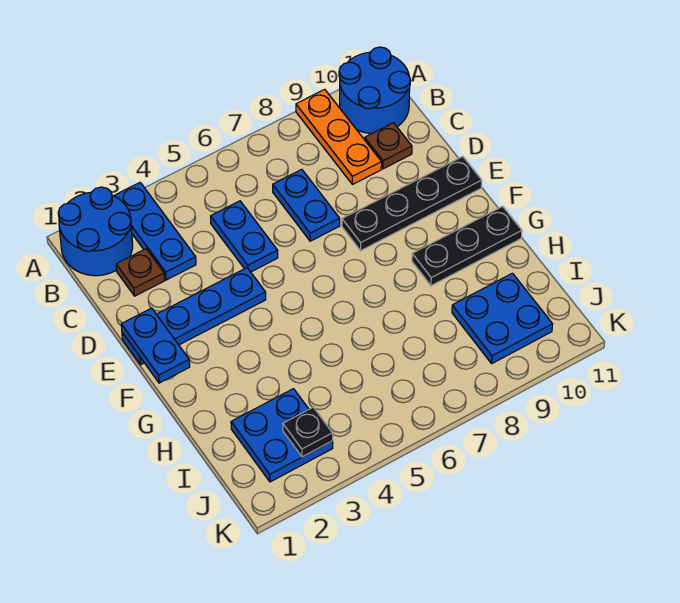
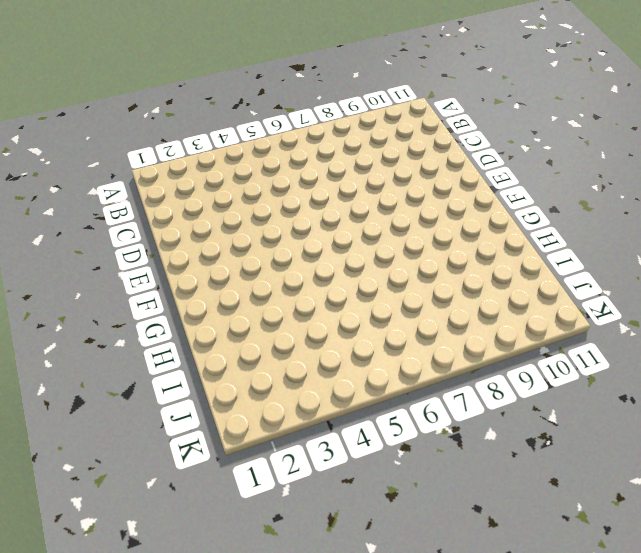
none -> blue round brick A1:B2 level 1
none -> blue plate A3:C3 level 1
none -> orange plate A9:C9 level 1

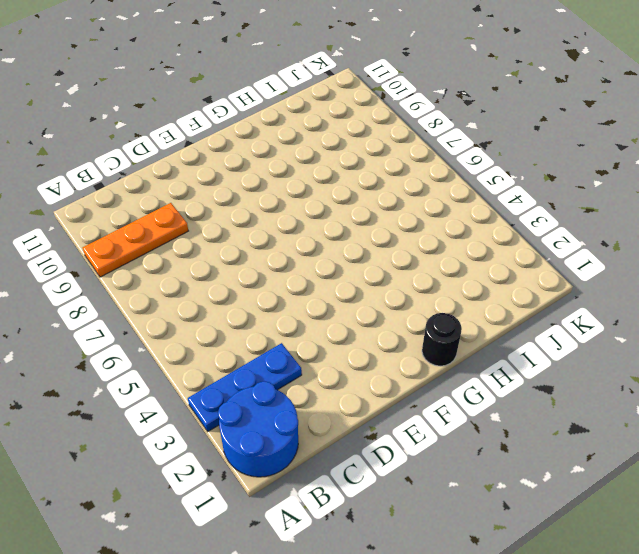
black round brick G1 level 1 -> none
none -> blue round brick A10:B11 level 1
none -> brown plate C2 level 1
none -> blue plate C5:D5 level 1

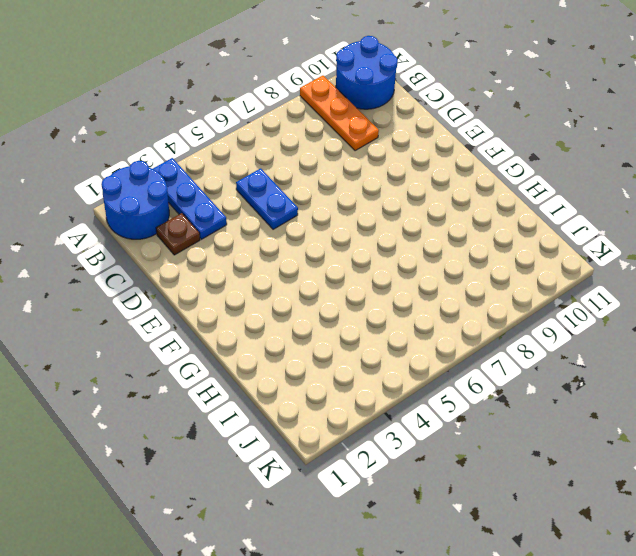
none -> blue plate C7:D7 level 1
none -> brown plate C10 level 1
none -> blue plate E1:E4 level 1

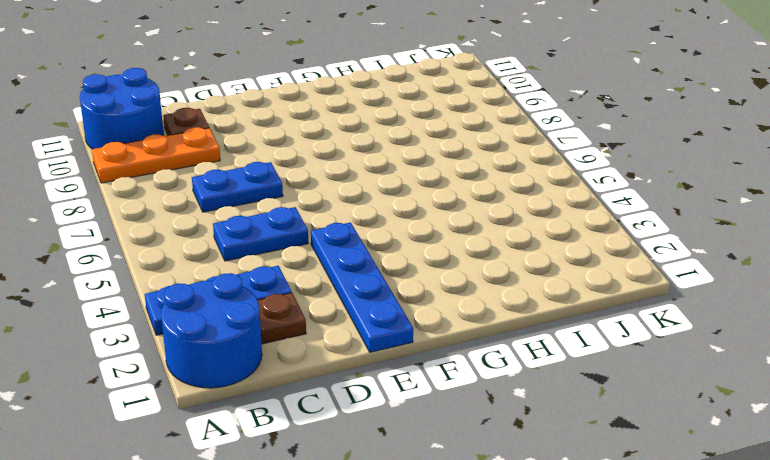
none -> black plate E8:E11 level 1
none -> black plate G9:G11 level 1
none -> blue plate I2:J3 level 1

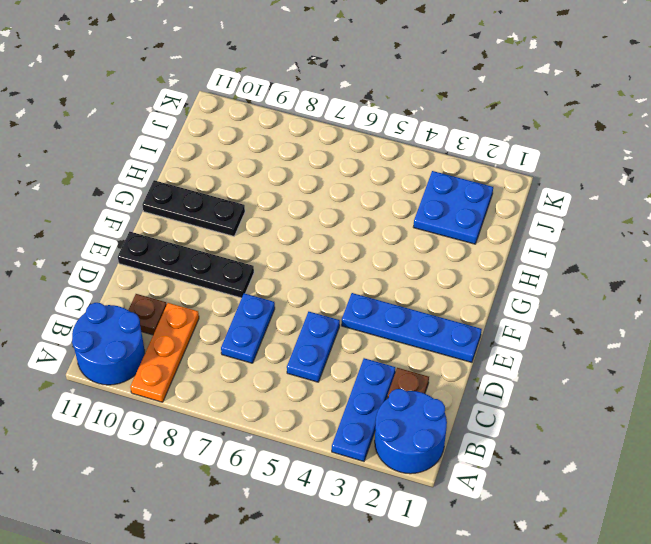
none -> blue plate I9:J10 level 1
none -> blue plate E1:F1 level 2
none -> black plate J3 level 2

